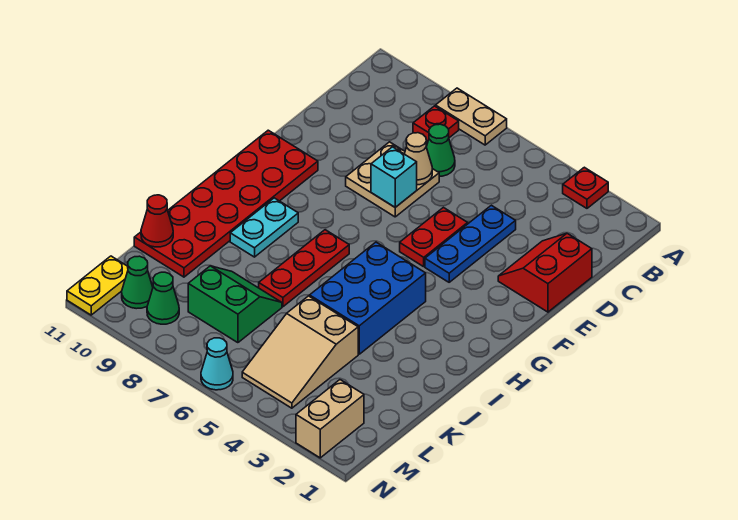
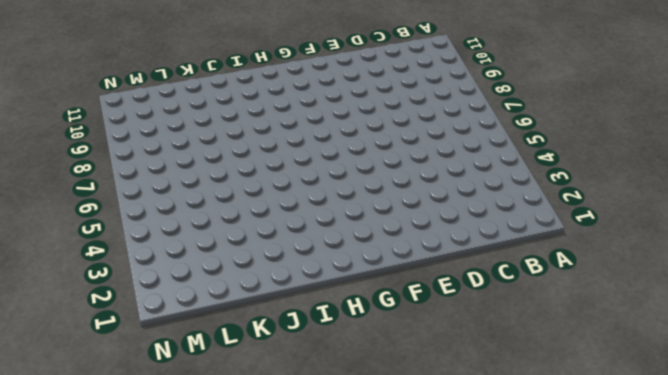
none -> red plate A3 level 1
none -> tan plate A7:A8 level 1
none -> red plate B8 level 1

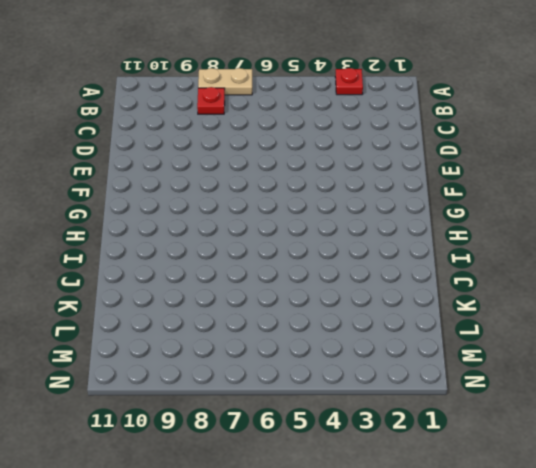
none -> green cone C7 level 1
none -> red slope D1:E2 level 1 top 1
none -> blue plate D4:F4 level 1

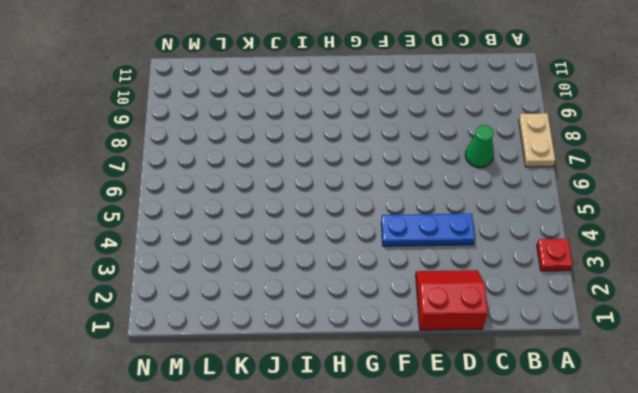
none -> red plate B8 level 1
none -> tan plate D7:E8 level 1
none -> red plate E5:F5 level 1

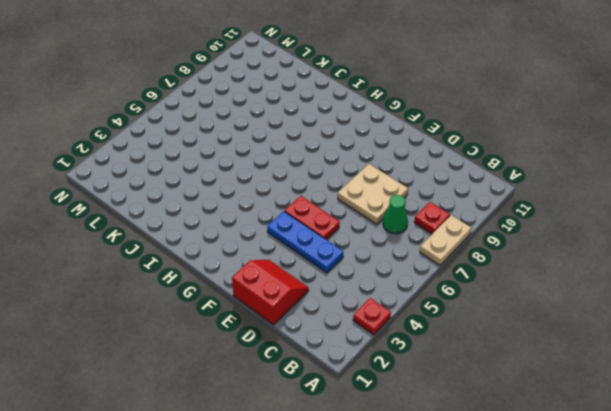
none -> red plate F10:K11 level 1
none -> blue brick H4:J5 level 1
none -> red plate H7:J7 level 1

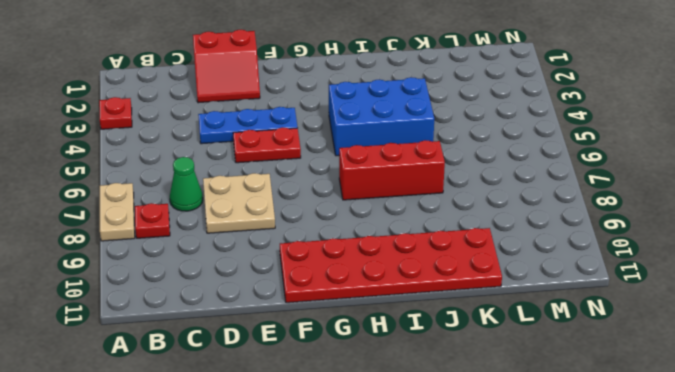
red brick H7:J7 level 1 -> red plate H7:J7 level 1
none -> cyan plate H9:I9 level 1
none -> tan slope K4:M5 level 1 top K
none -> green slope K7:L8 level 1 top L

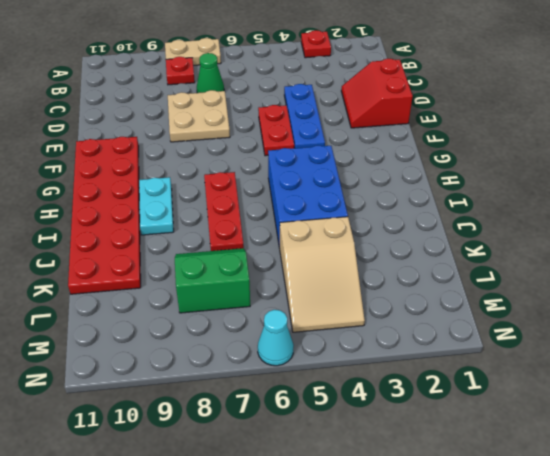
none -> tan brick M2:N2 level 1
none -> green cone M9 level 1
none -> green cone M10 level 1

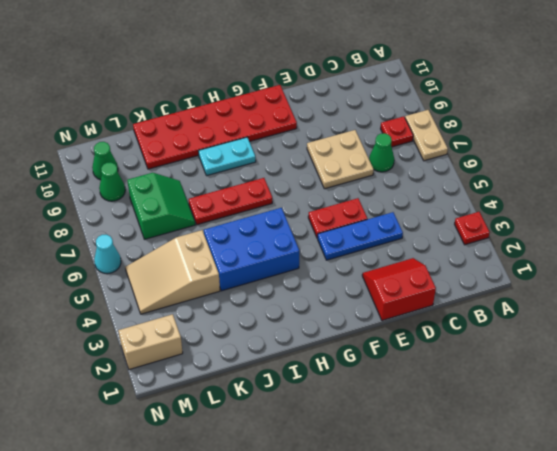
none -> yellow plate M11:N11 level 1
none -> tan cone D7 level 2
none -> cyan brick E7 level 2

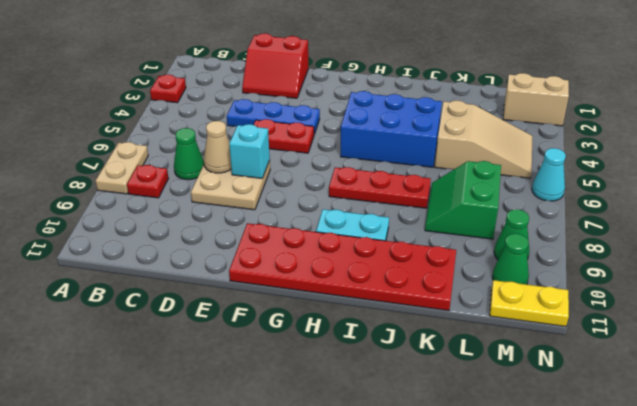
none -> red cone K11 level 2

